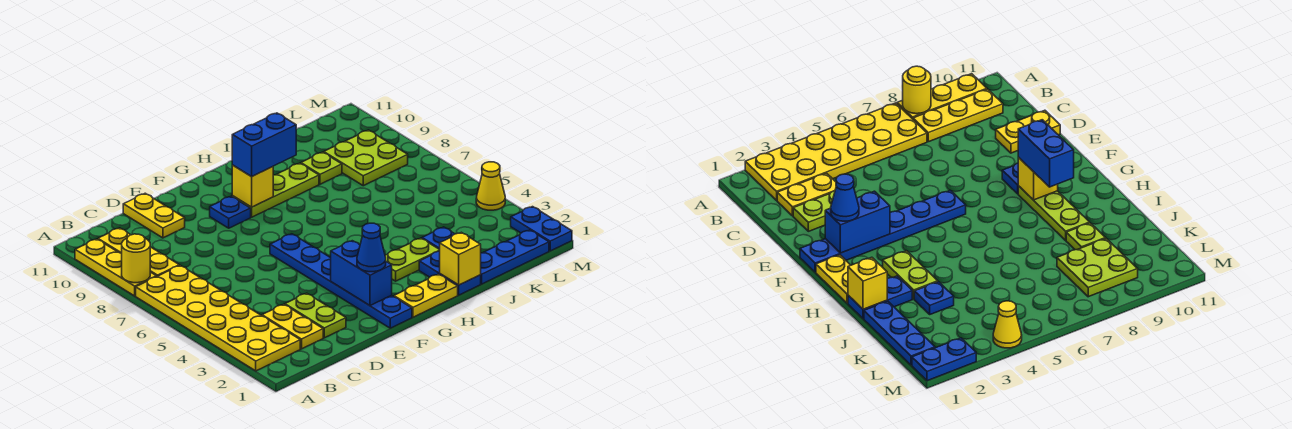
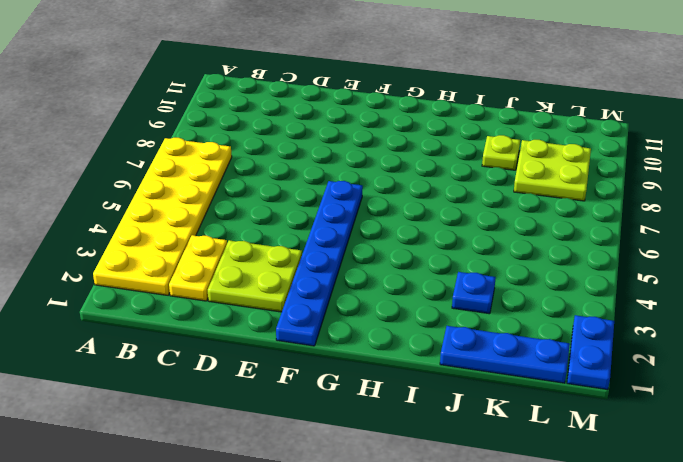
lime plate D2:E3 level 1 -> lime plate D2:D3 level 1
none -> yellow plate A8:A10 level 1
none -> yellow plate B8:B10 level 1
none -> yellow plate D10:D11 level 1

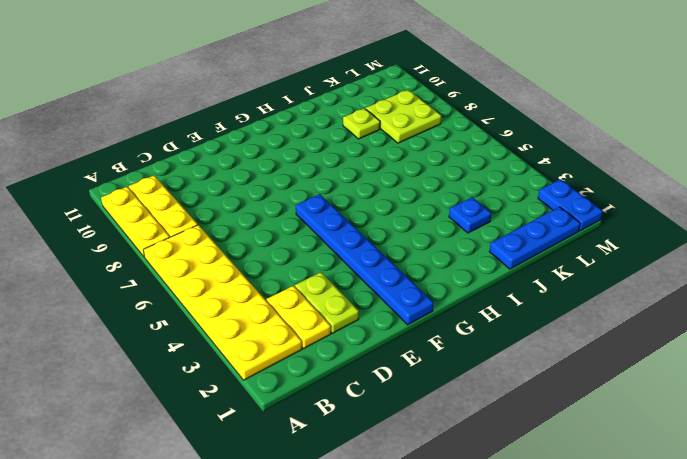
none -> yellow plate D10:D11 level 1
none -> blue plate F9 level 1
none -> yellow plate G1:H1 level 1

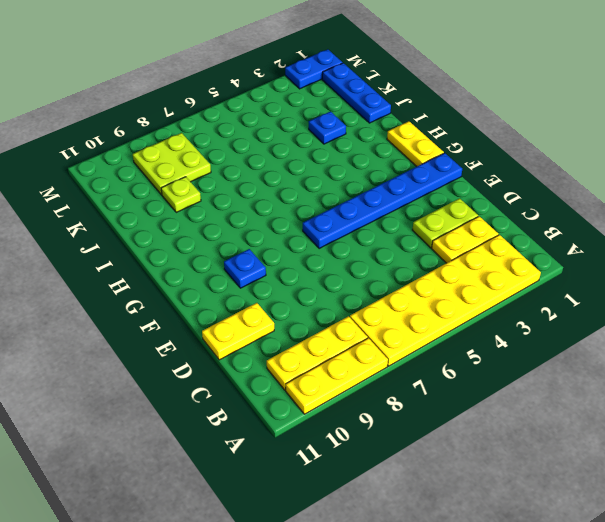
none -> lime plate G9:I9 level 1
none -> lime plate H3:I3 level 1
none -> blue plate I1:I2 level 1

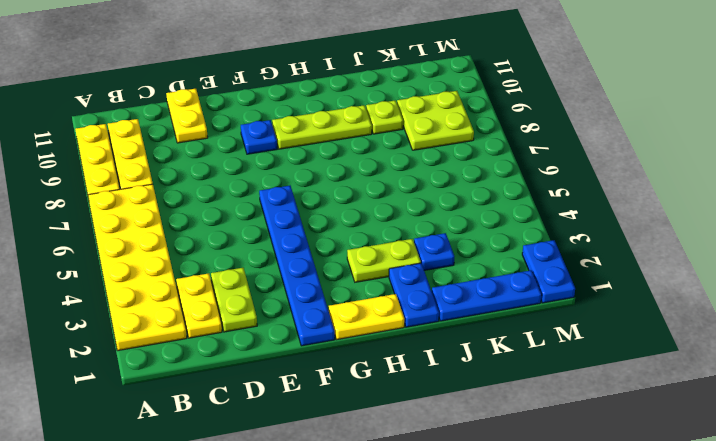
none -> yellow cone M4 level 1
none -> yellow round brick A8 level 2
none -> blue brick F2:F3 level 2

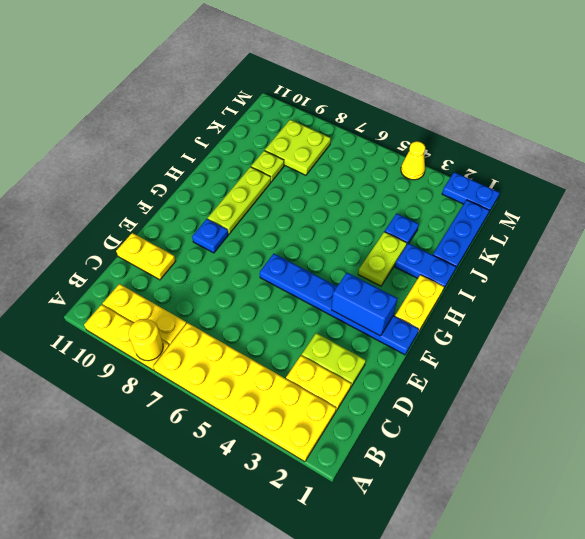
none -> yellow brick G9 level 2
none -> yellow brick I1 level 2
none -> blue cone F2 level 3

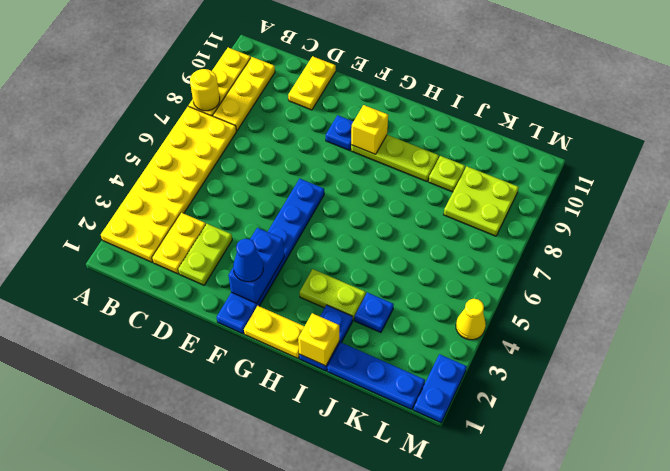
none -> blue brick G9:H9 level 3

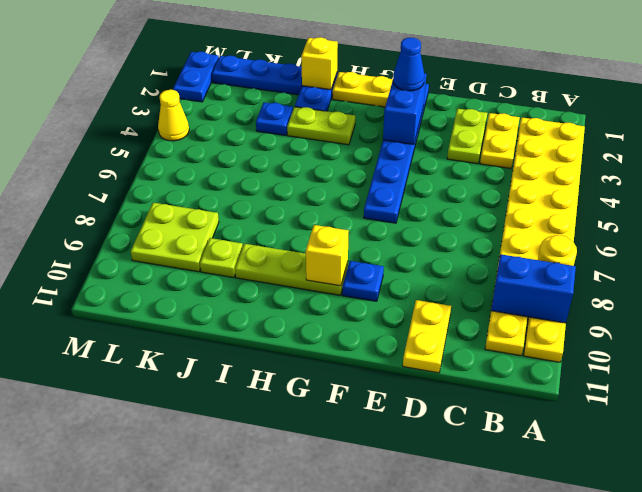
blue brick A9:B9 level 2 -> blue brick G9:H9 level 3

